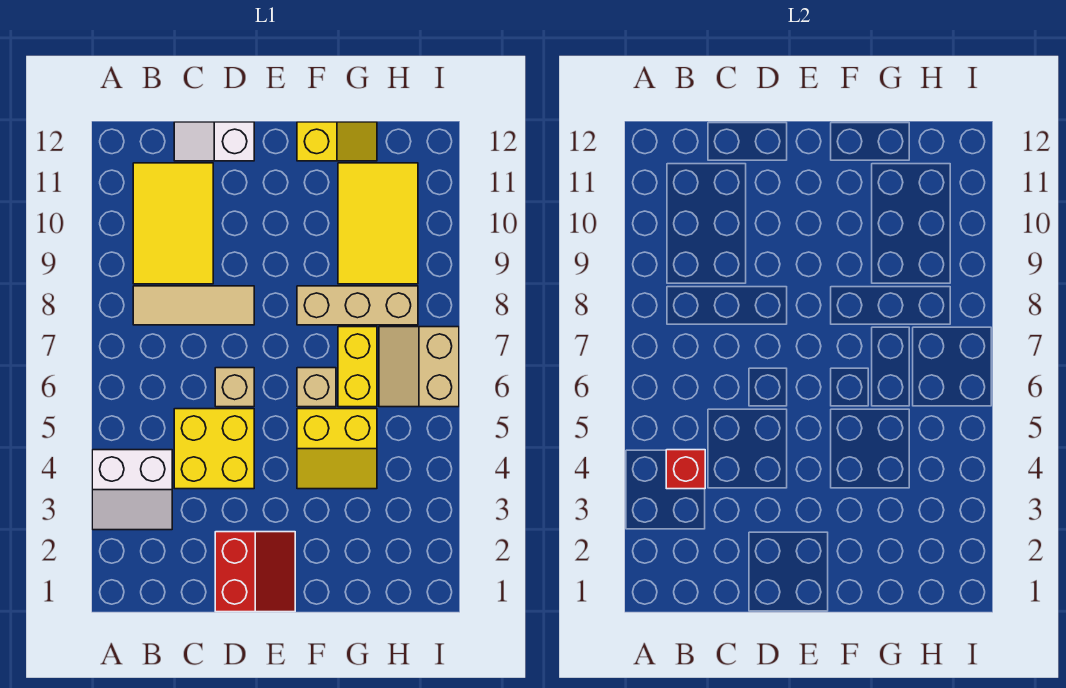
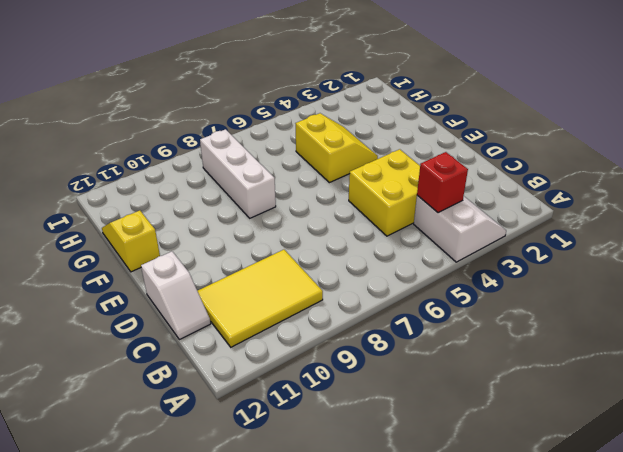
white brick F8:H8 level 1 -> tan brick F8:H8 level 1
none -> tan tile B8:D8 level 1
none -> red slope D1:E2 level 1 top D
none -> tan brick D6 level 1

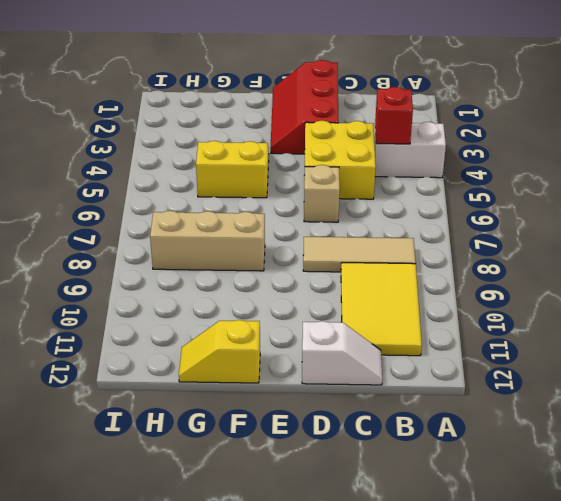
red slope D1:E3 level 1 top D -> red slope D1:E2 level 1 top D
none -> tan brick F6 level 1
none -> yellow brick G6:G7 level 1
none -> yellow tile G9:H11 level 1

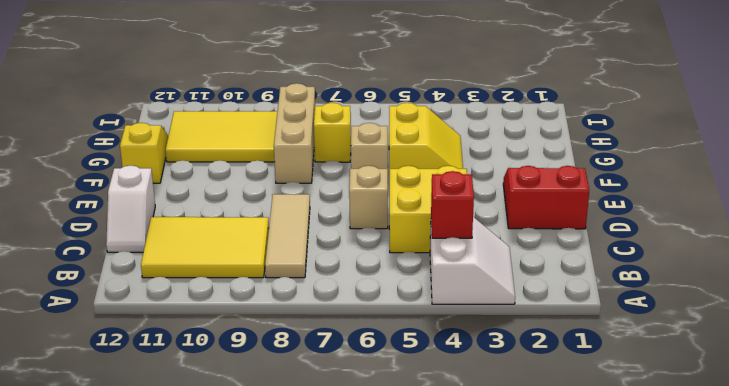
yellow brick G7 level 1 -> yellow brick G6:G7 level 1
none -> tan slope H6:I7 level 1 top I

